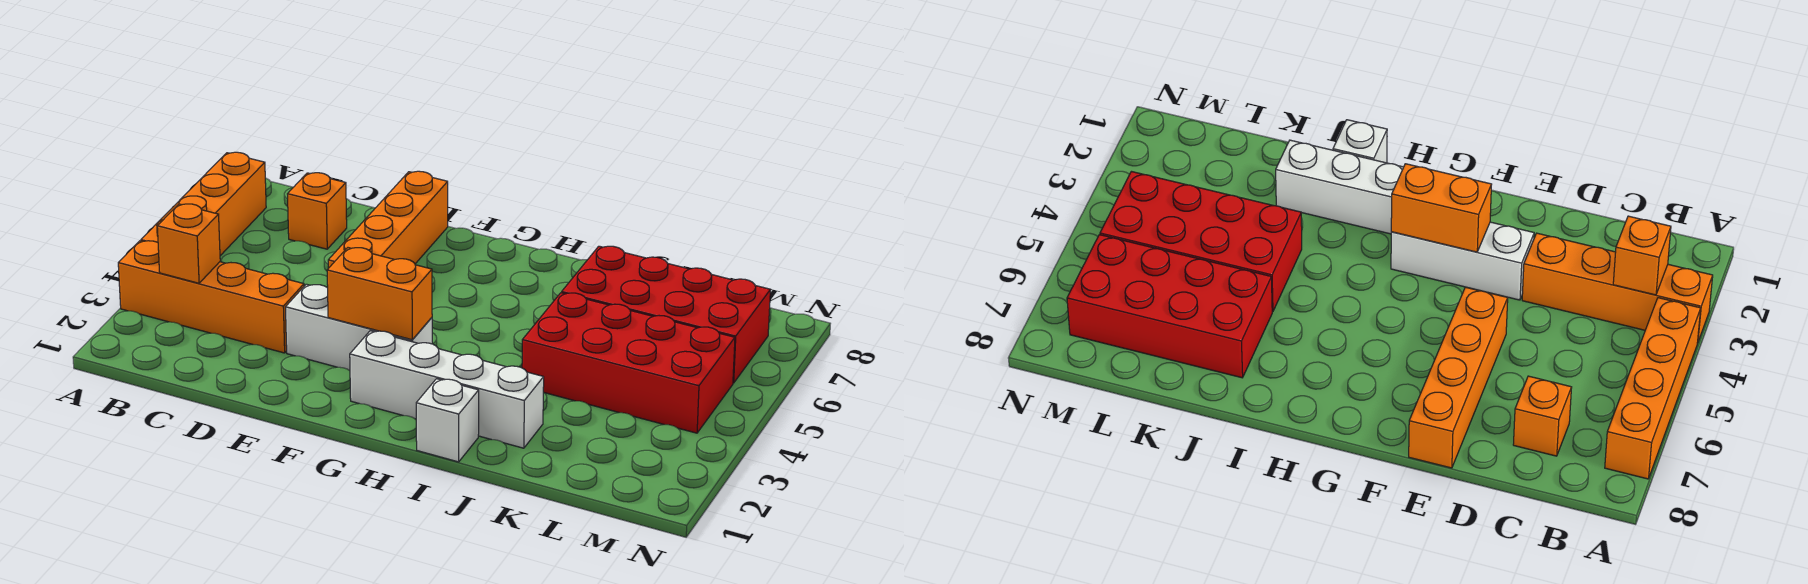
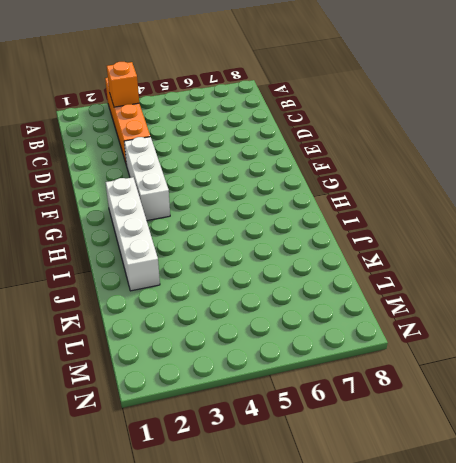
none -> orange brick A4:A7 level 1
none -> orange brick C7 level 1

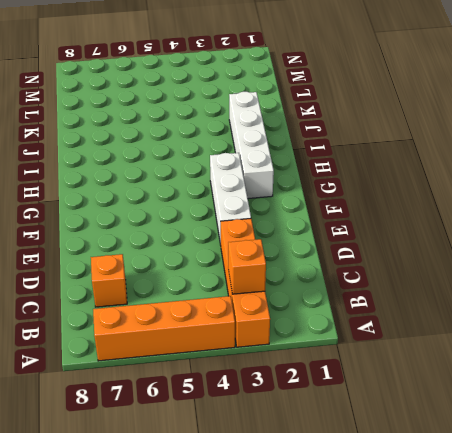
none -> orange brick E5:E8 level 1
none -> white brick I1 level 1

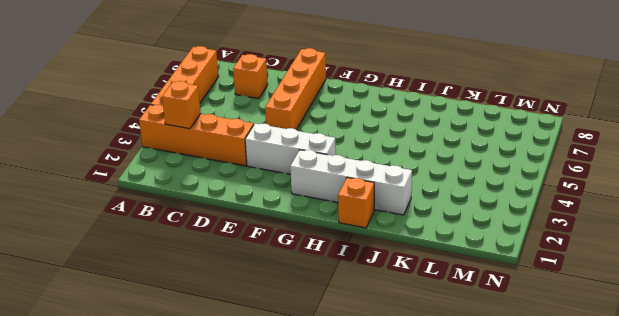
orange brick I1 level 1 -> white brick I1 level 1
none -> red brick J4:M5 level 1
none -> red brick J6:M7 level 1

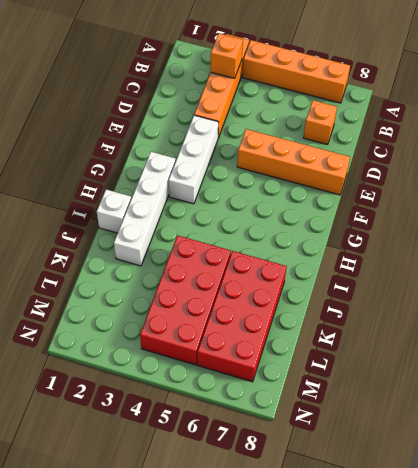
none -> orange brick F3:G3 level 2

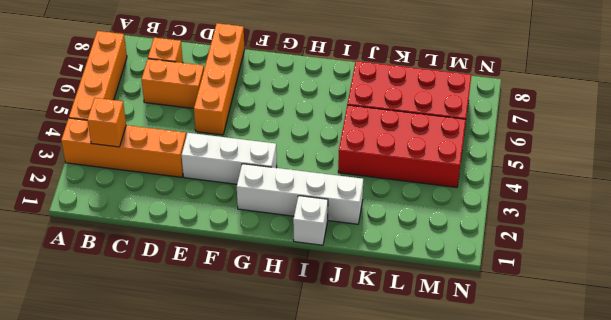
orange brick C6:D6 level 1 -> orange brick F3:G3 level 2

